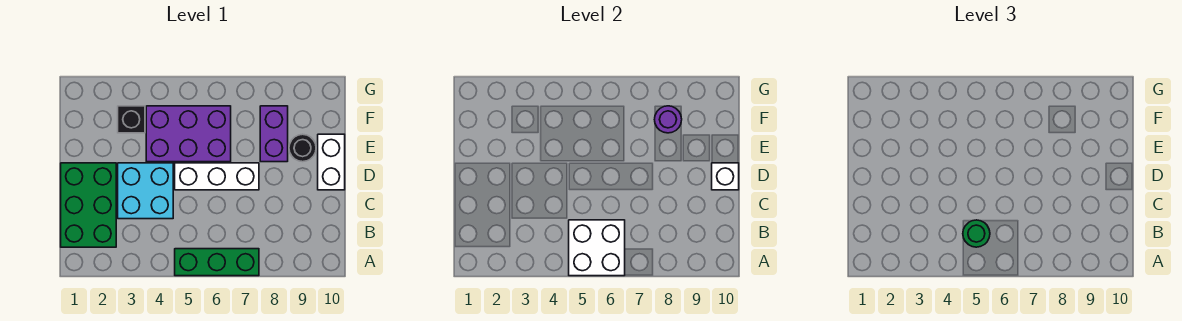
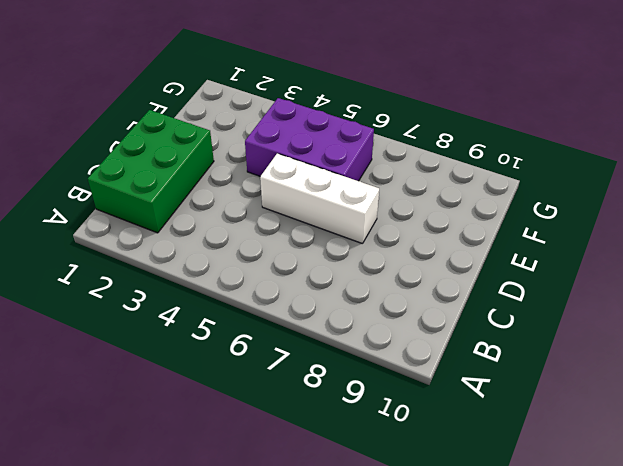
none -> green brick A5:A7 level 1
none -> cyan brick C3:D4 level 1
none -> white brick D10:E10 level 1

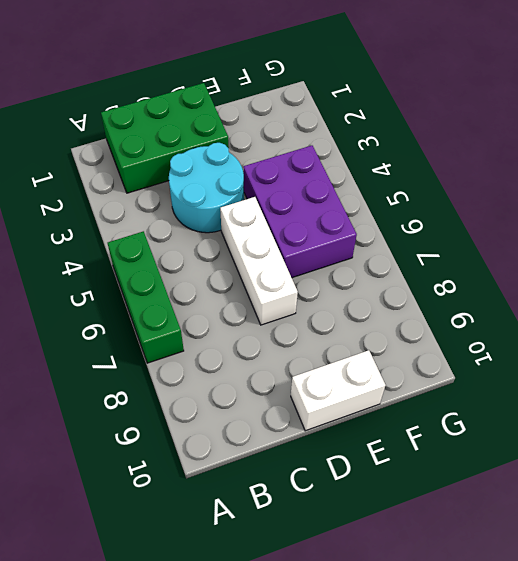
cyan round brick C3:D4 level 1 -> cyan brick C3:D4 level 1
none -> purple brick E8:F8 level 1
none -> black round brick E9 level 1
none -> black brick F3 level 1

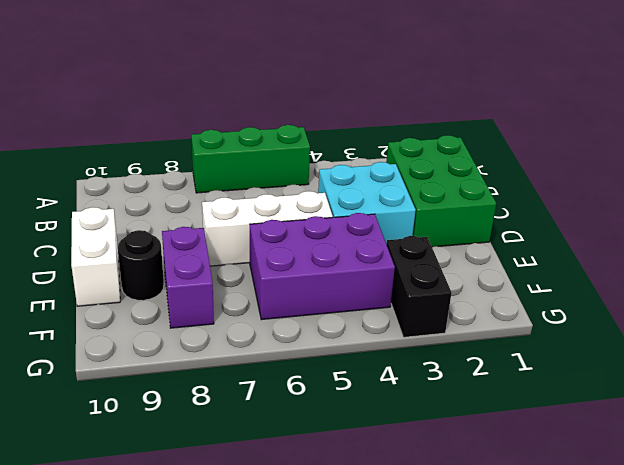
black brick F3:G3 level 1 -> black brick F3 level 1
none -> white brick A5:B6 level 2
none -> white brick D10 level 2
none -> purple round brick F8 level 2

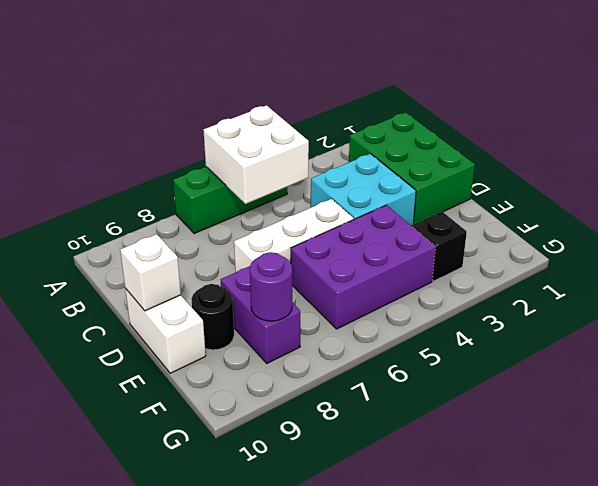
none -> green round brick B5 level 3

